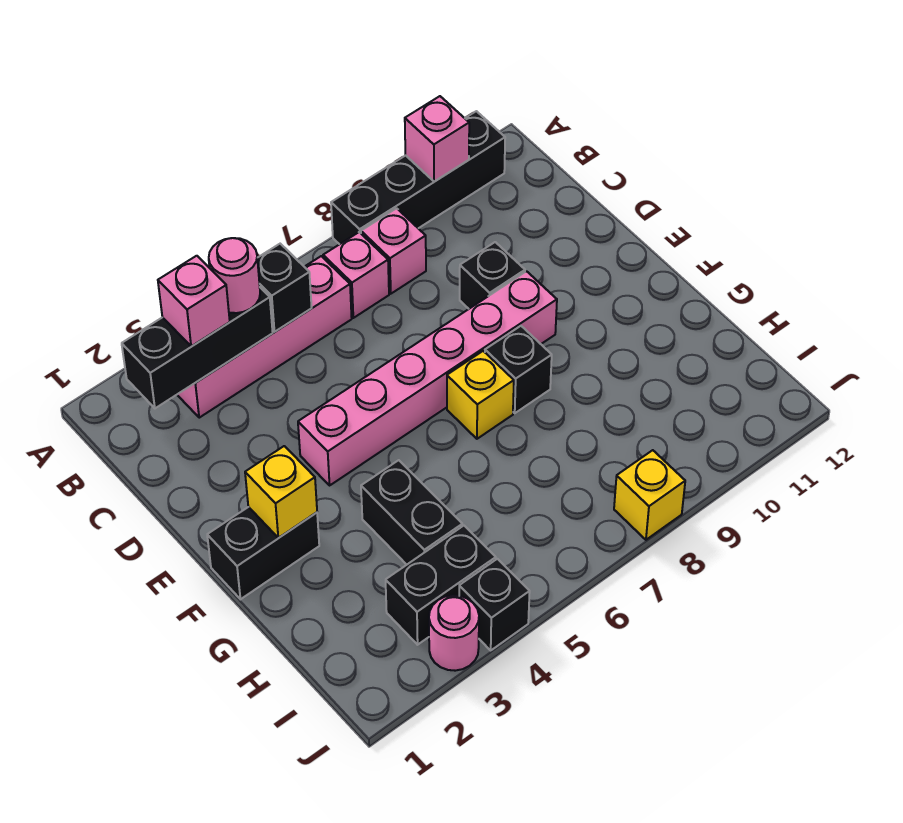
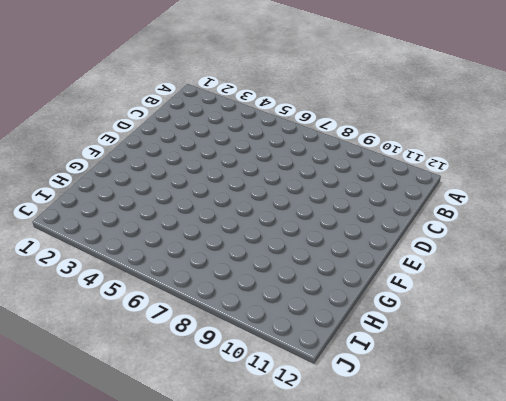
none -> black brick A8:A11 level 1
none -> pink brick B3:B6 level 1
none -> pink brick B7 level 1

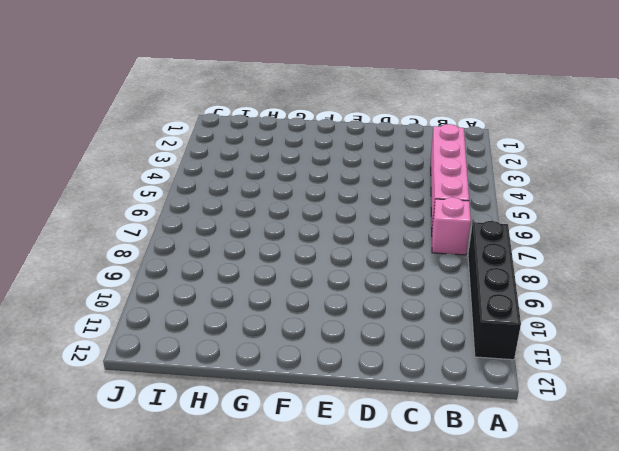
none -> pink brick B8 level 1
none -> black brick D9 level 1
none -> pink brick E4:E9 level 1

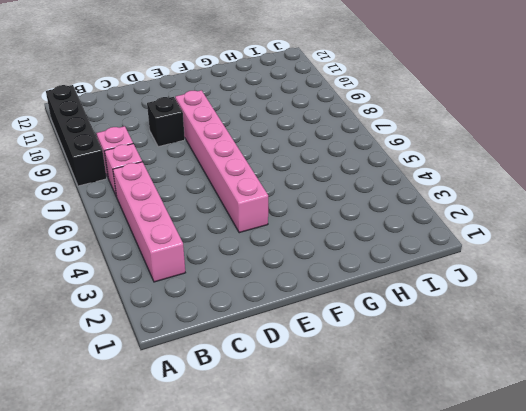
none -> black brick F1:F2 level 1
none -> yellow brick F7 level 1
none -> black brick F8 level 1

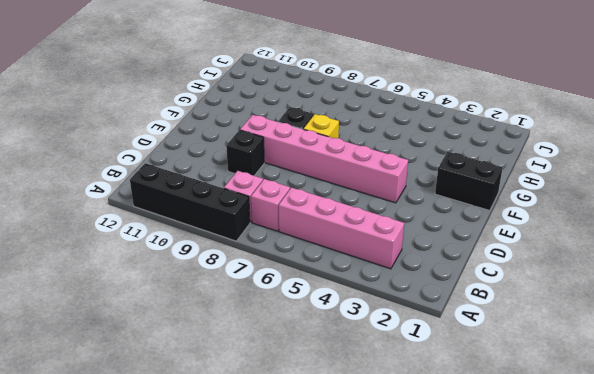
none -> black brick G4:H4 level 1
none -> black brick I3:I4 level 1
none -> pink round brick J3 level 1

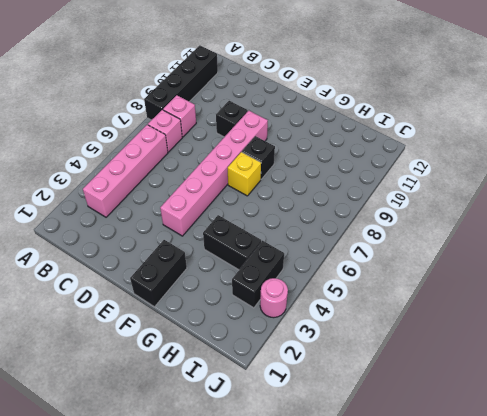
none -> black brick J4 level 1
none -> yellow brick J8 level 1
none -> pink brick A10 level 2

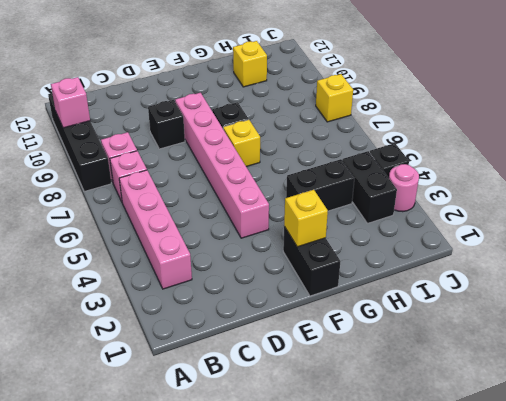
yellow brick H11 level 1 -> none
none -> black brick B2:B4 level 2
none -> black brick B5 level 2
none -> pink brick B3 level 3

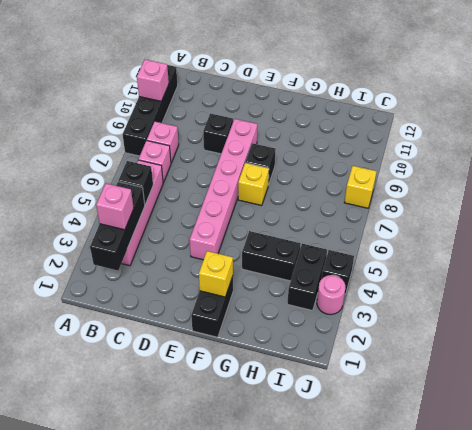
none -> pink round brick B4 level 3

